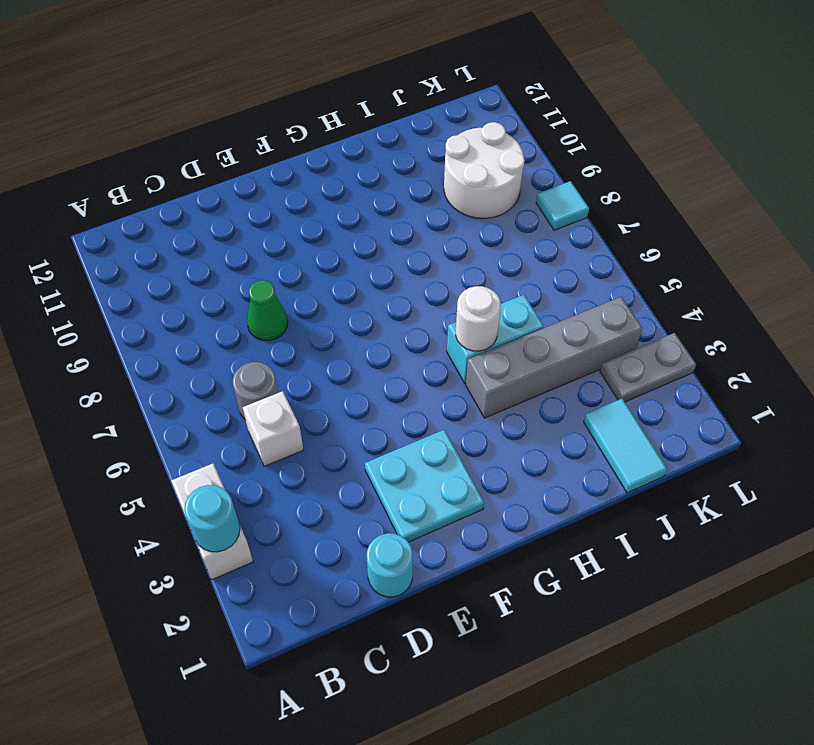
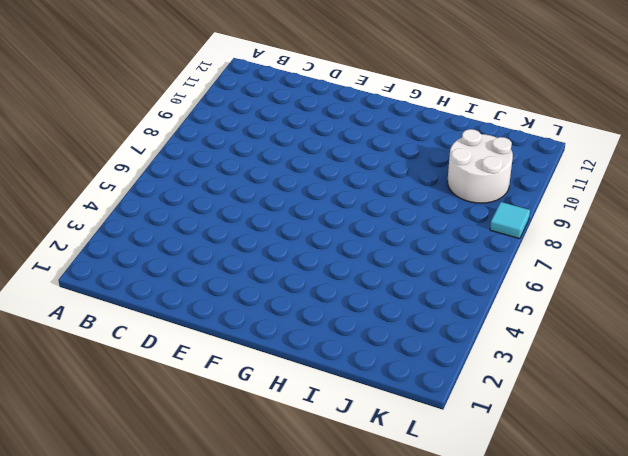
none -> white brick A3:A4 level 1
none -> white brick C5 level 1
none -> grey round brick C6 level 1

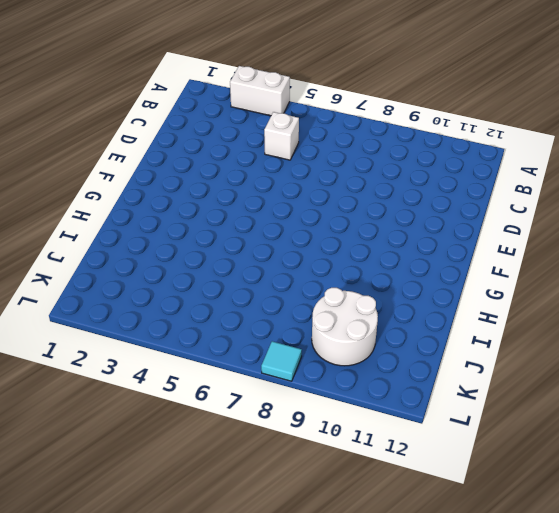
none -> grey round brick C6 level 1
none -> cyan round brick D1 level 1
none -> green cone D8 level 1

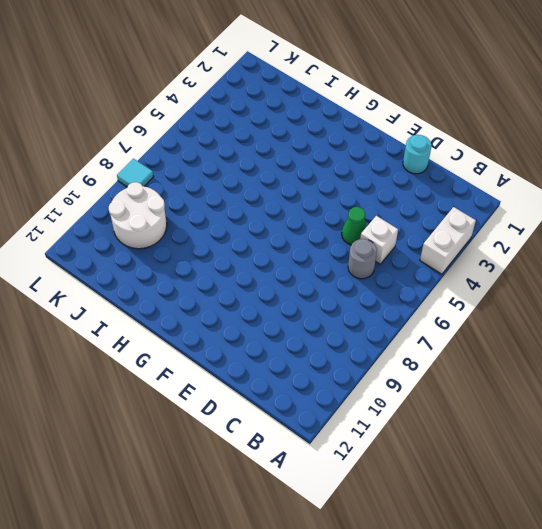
green cone D5 level 1 -> green cone D8 level 1
none -> cyan plate E2:F3 level 1
none -> grey brick H4:K4 level 1
none -> cyan brick H5:I5 level 1

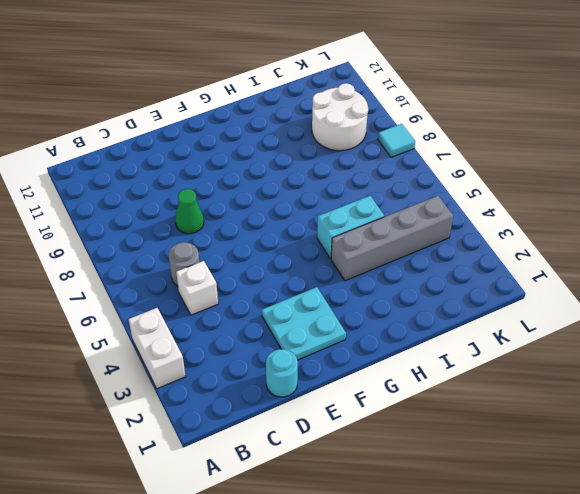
none -> cyan tile J1:J2 level 1
none -> grey plate K3:L3 level 1
none -> cyan round brick A3 level 2

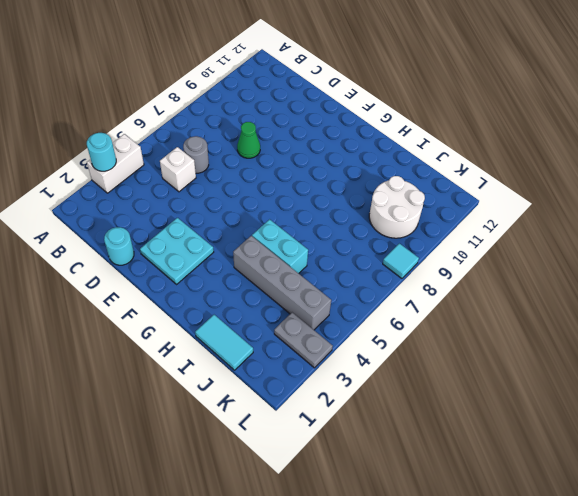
cyan tile I1:J1 level 1 -> cyan tile J1:J2 level 1
none -> white round brick H5 level 2

